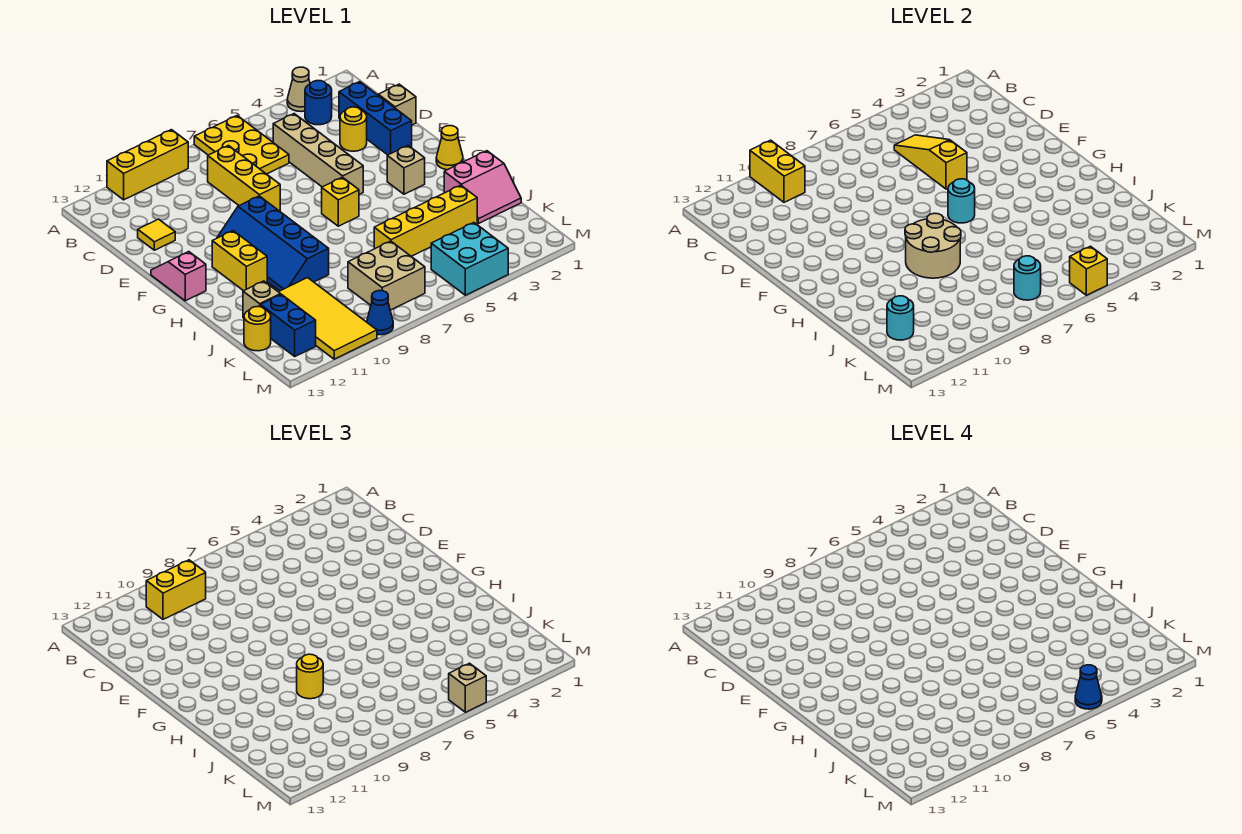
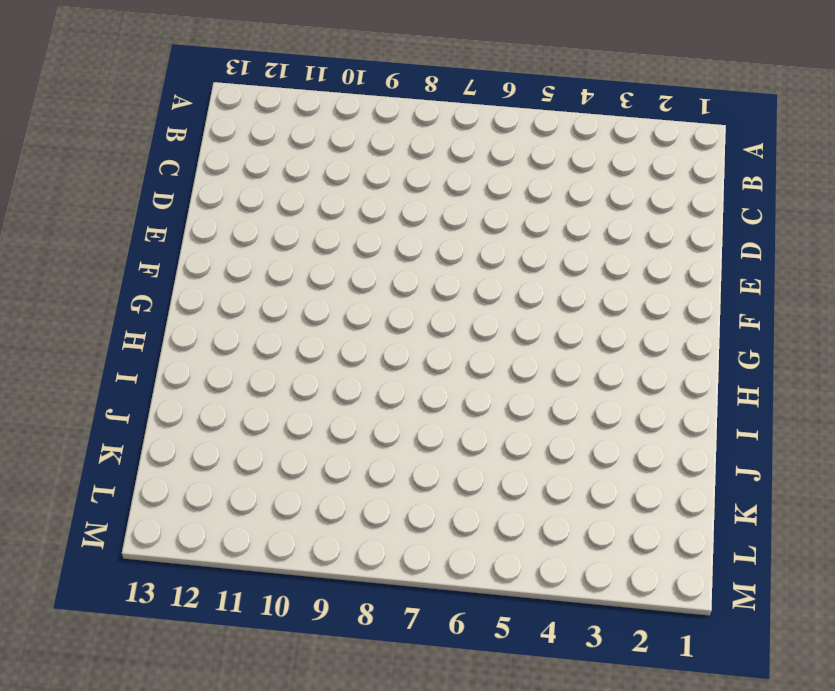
none -> tan cone A3 level 1
none -> yellow plate A6:C7 level 1
none -> yellow brick A9:A11 level 1
none -> blue round brick B3 level 1

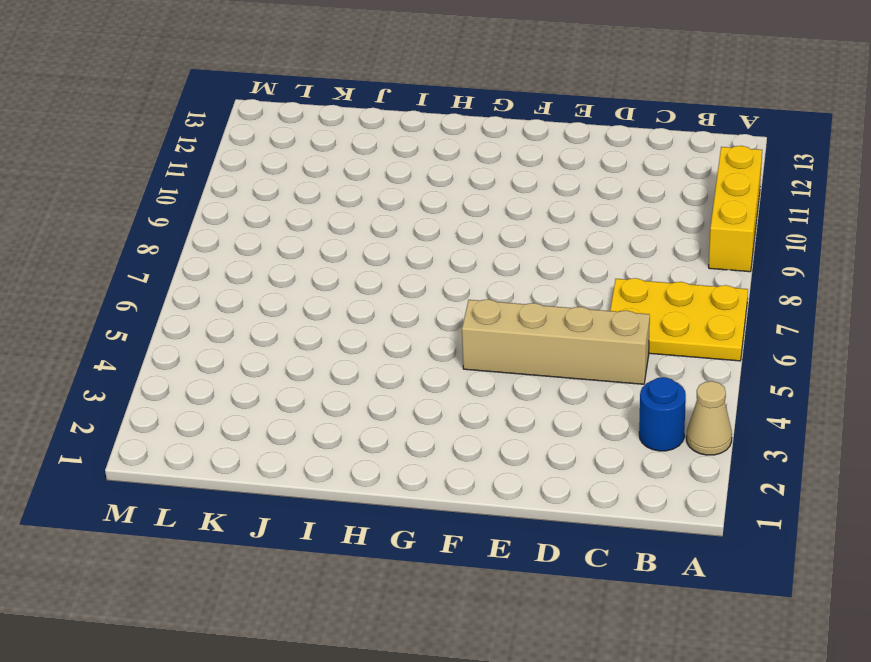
none -> blue brick C2:E2 level 1
none -> yellow brick C8:E8 level 1
none -> tan brick D1 level 1
none -> yellow round brick D3 level 1

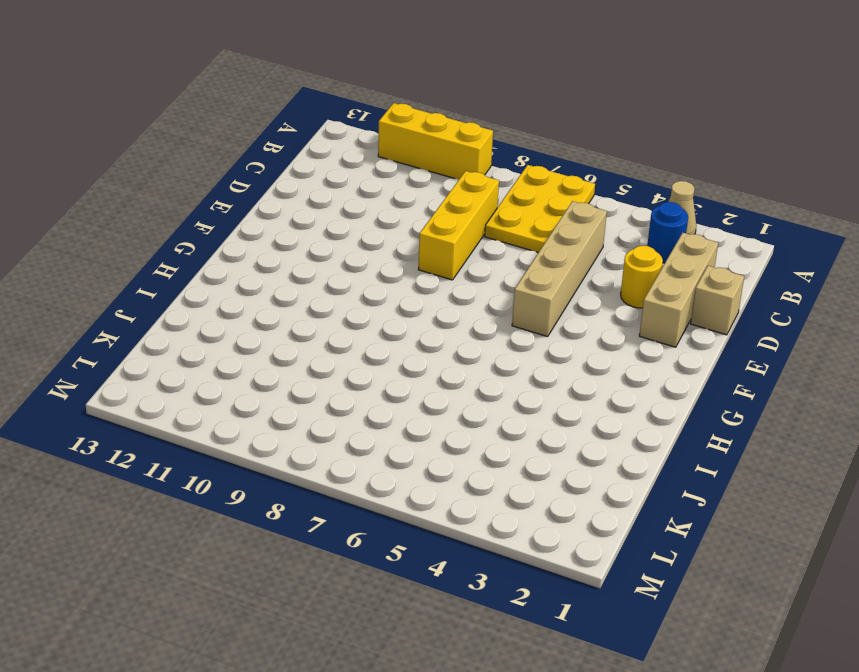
tan brick C2:E2 level 1 -> blue brick C2:E2 level 1
none -> yellow tile D12 level 1
none -> blue slope F9:I10 level 1 top 9
none -> pink slope F13:G13 level 1 top G
none -> yellow cone G1 level 1

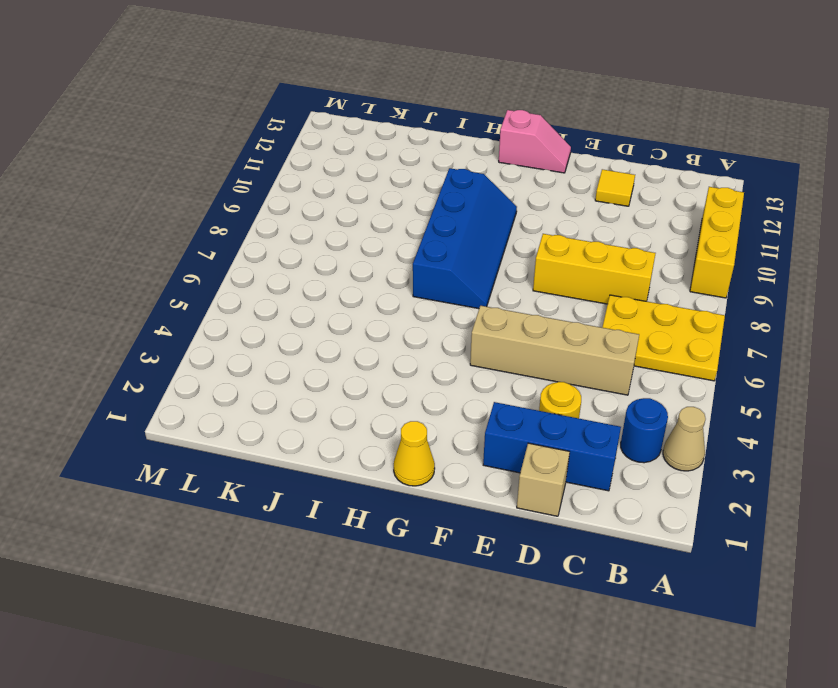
blue slope G7:H10 level 1 top H -> blue slope F9:I10 level 1 top 9
none -> tan brick G3 level 1
none -> yellow brick G6 level 1
none -> yellow brick G11:H11 level 1
none -> pink slope I1:J2 level 1 top I

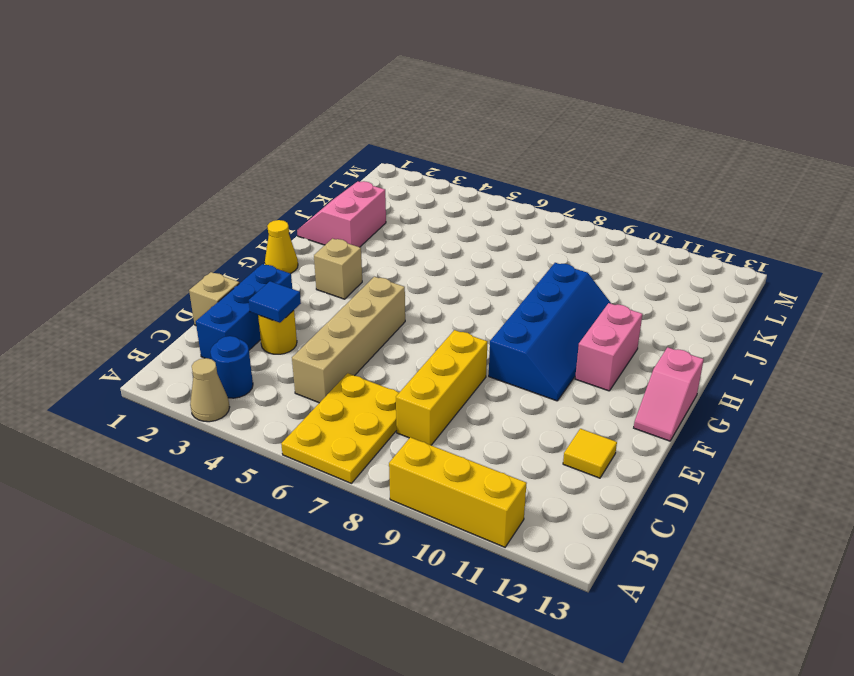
blue tile D3 level 2 -> none
pink brick G11:H11 level 1 -> yellow brick G11:H11 level 1
pink slope I1:J2 level 1 top 2 -> pink slope I1:J2 level 1 top I
none -> yellow brick G6 level 1
none -> yellow brick J3:J6 level 1
none -> yellow tile J10:M11 level 1
none -> tan brick J12 level 1

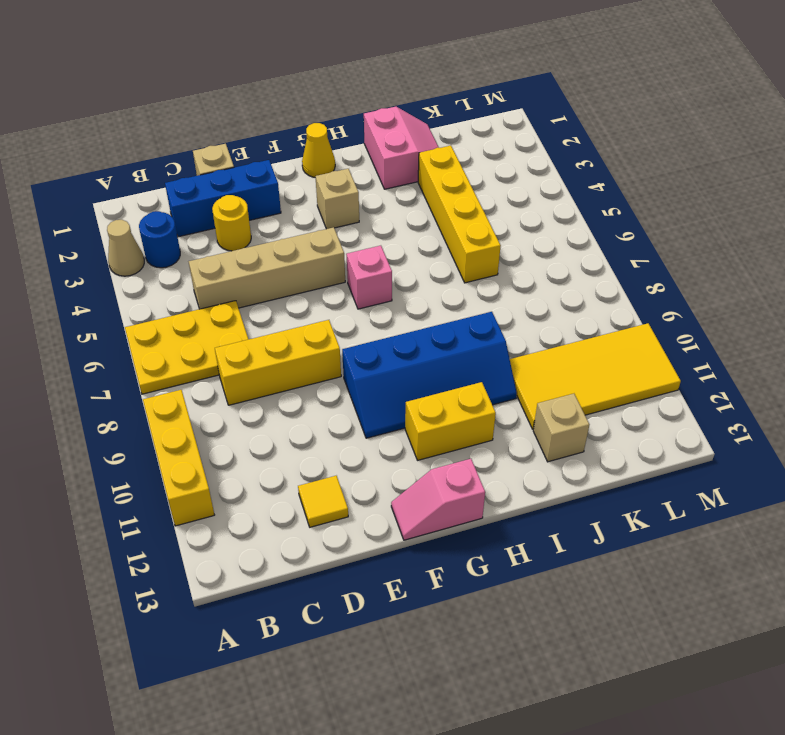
pink brick G6 level 1 -> yellow brick G6 level 1
none -> tan brick K7:L8 level 1
none -> blue brick K12:L12 level 1
none -> yellow round brick K13 level 1
none -> cyan brick L4:M5 level 1

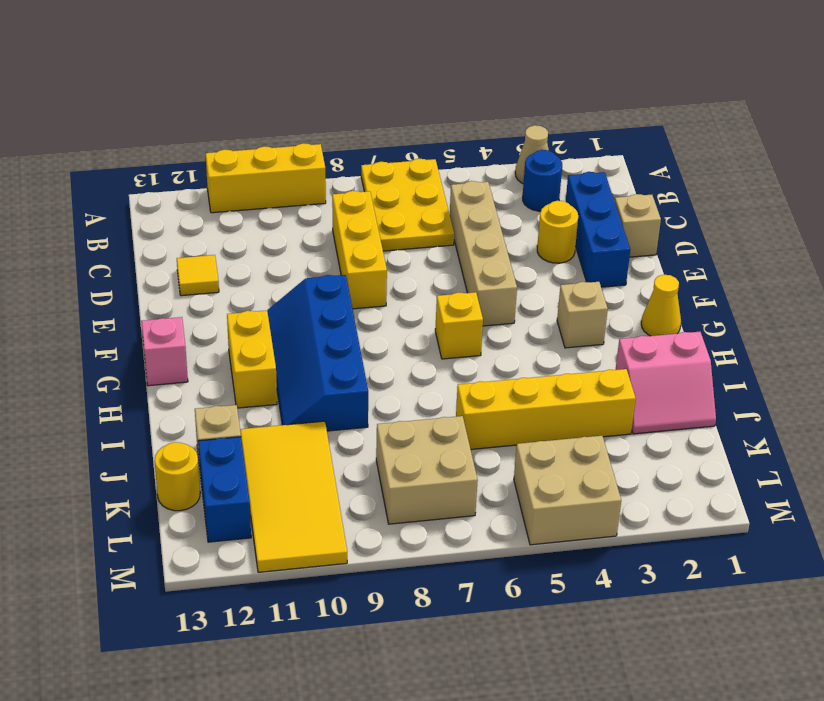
tan brick L4:M5 level 1 -> cyan brick L4:M5 level 1
none -> blue cone M9 level 1
none -> yellow brick A10:B10 level 2
none -> yellow slope C5:E5 level 2 top E
none -> cyan round brick G6 level 2

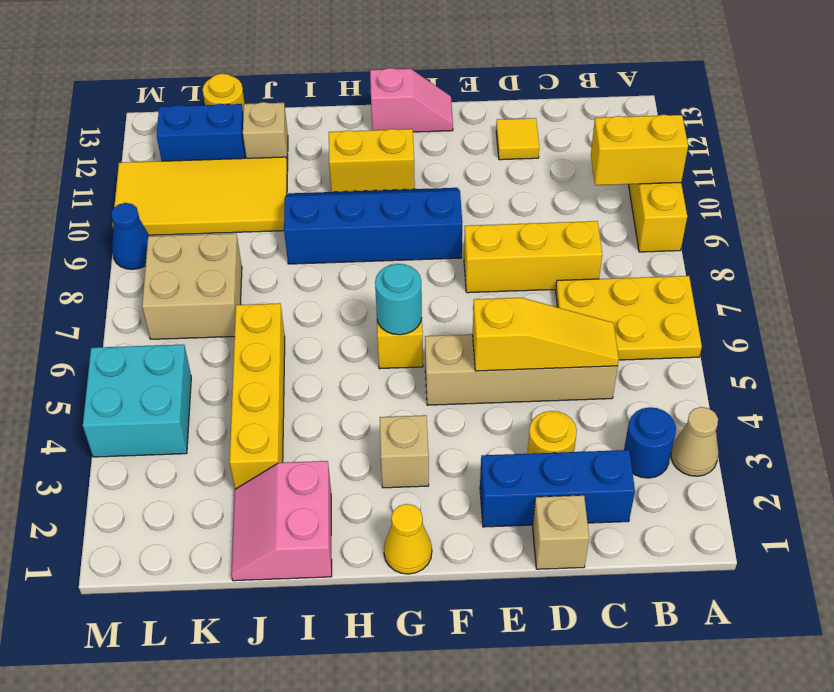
none -> tan round brick H8:I9 level 2
none -> cyan round brick K12 level 2
none -> cyan round brick L7 level 2
none -> yellow brick M5 level 2

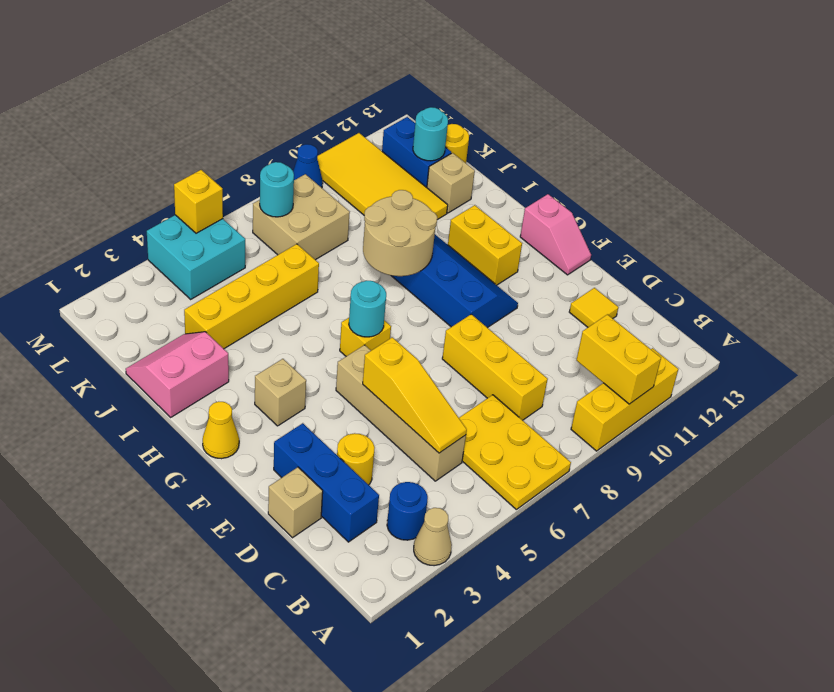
none -> yellow brick B9:B10 level 3
none -> yellow round brick I9 level 3
none -> tan brick M5 level 3
none -> blue cone M5 level 4

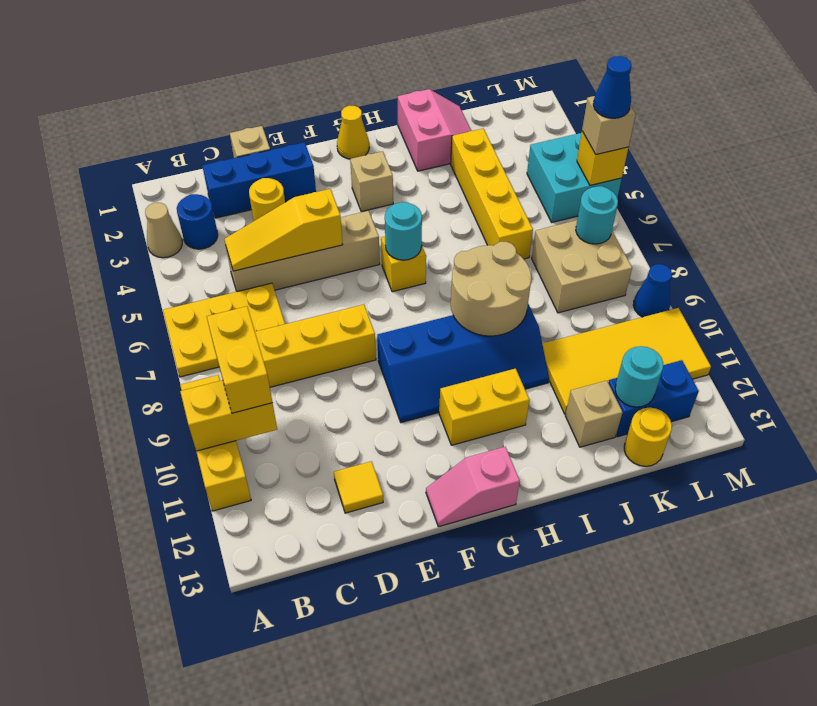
none -> yellow round brick I9 level 3

